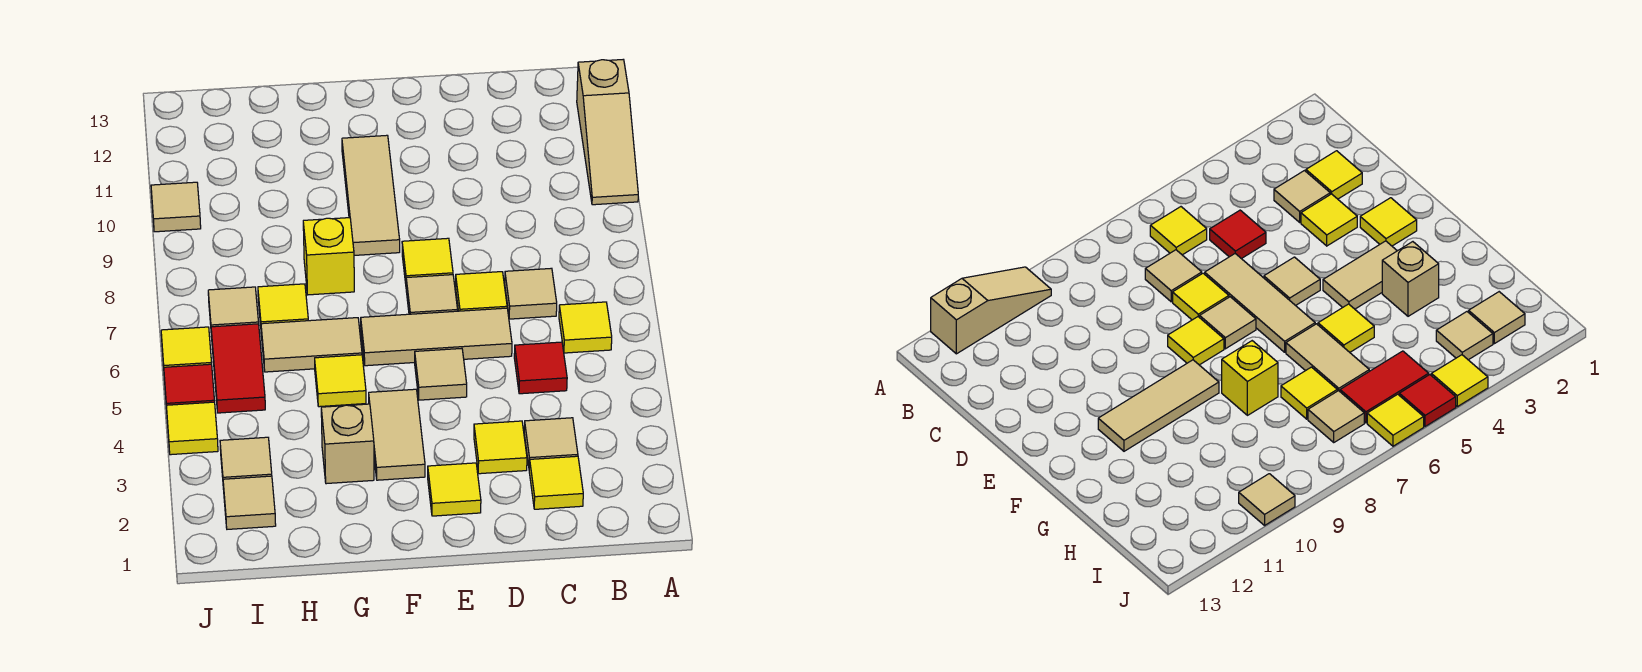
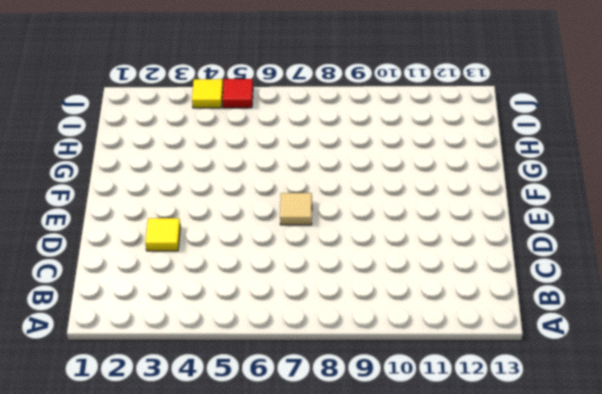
none -> tan slope A10:A12 level 1 top 12
none -> yellow tile B6 level 1
none -> yellow tile C2 level 1

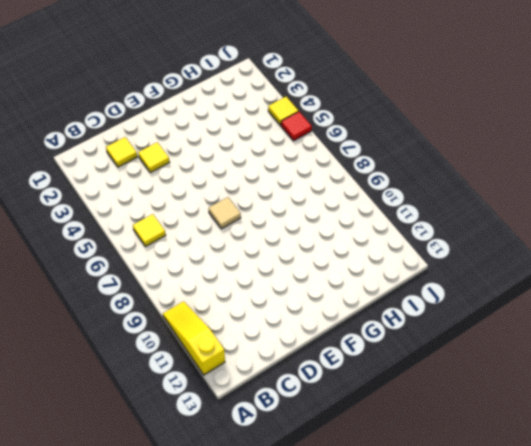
yellow slope A10:A12 level 1 top 12 -> tan slope A10:A12 level 1 top 12
none -> tan tile C3 level 1
none -> red tile C5 level 1
none -> tan tile C7 level 1

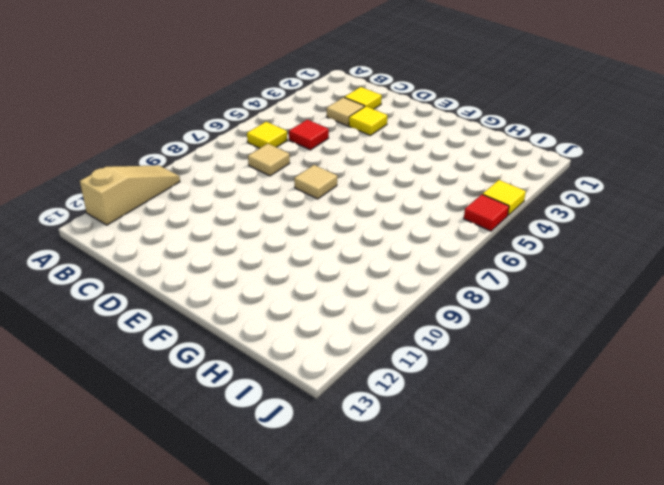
none -> tan tile D6:F6 level 1
none -> yellow tile D7 level 1
none -> yellow tile E2 level 1

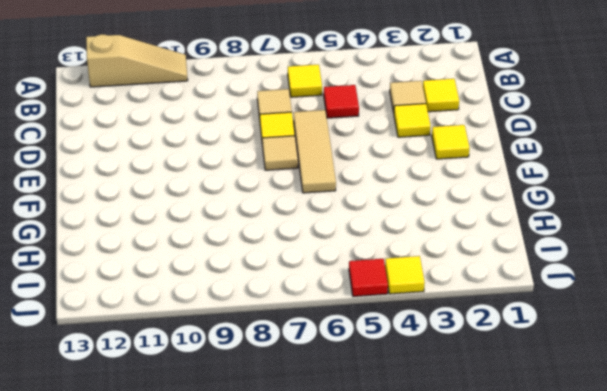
none -> tan tile E5 level 1
none -> yellow tile E8 level 1
none -> tan tile F3:F4 level 1

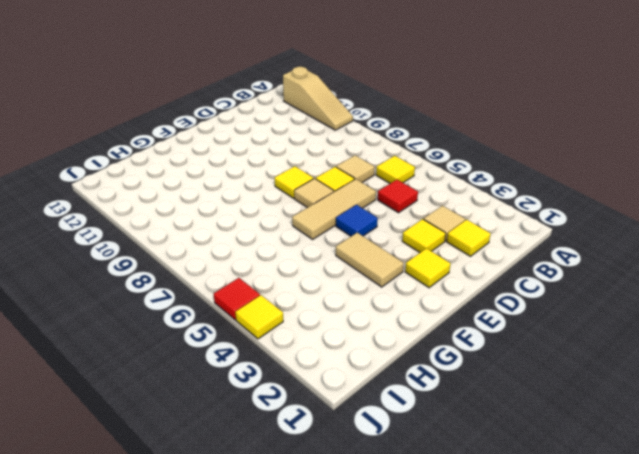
blue tile E5 level 1 -> tan tile E5 level 1
none -> tan tile F9:F11 level 1
none -> tan brick G3 level 1
none -> yellow tile G5 level 1

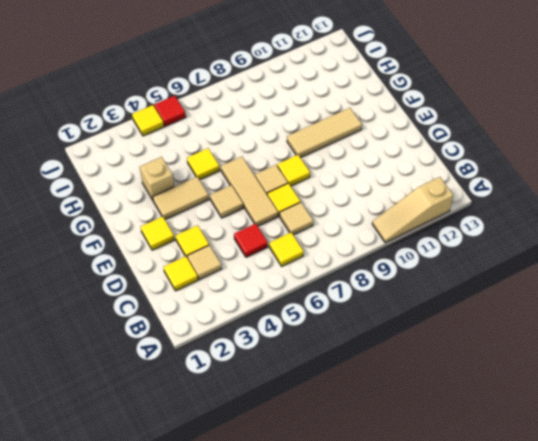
none -> tan tile G6:H6 level 1
none -> yellow brick G8 level 1
none -> yellow tile H7 level 1

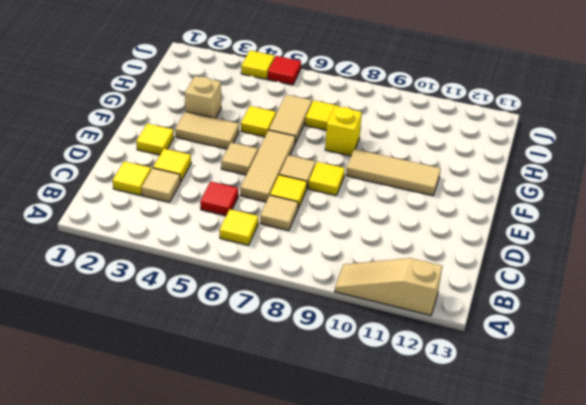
none -> tan tile I2 level 1
none -> tan tile I3 level 1
none -> red tile I5:I6 level 1

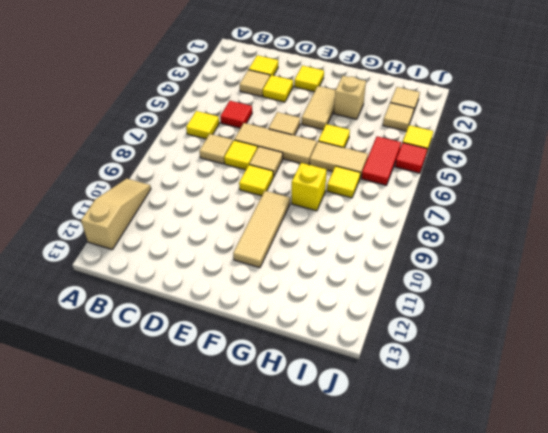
none -> tan tile I7 level 1
none -> yellow tile J6 level 1
none -> tan tile J10 level 1

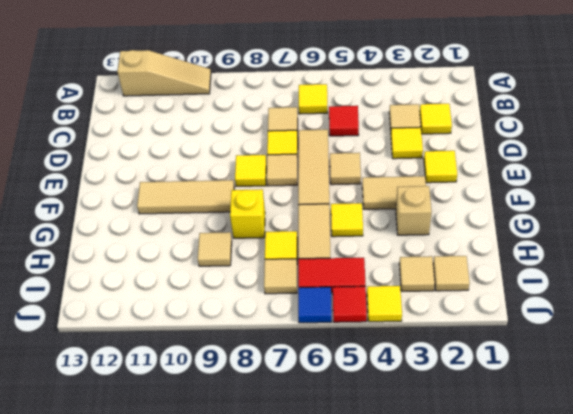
tan tile H9 level 1 -> tan tile J10 level 1
blue tile J6 level 1 -> yellow tile J6 level 1

